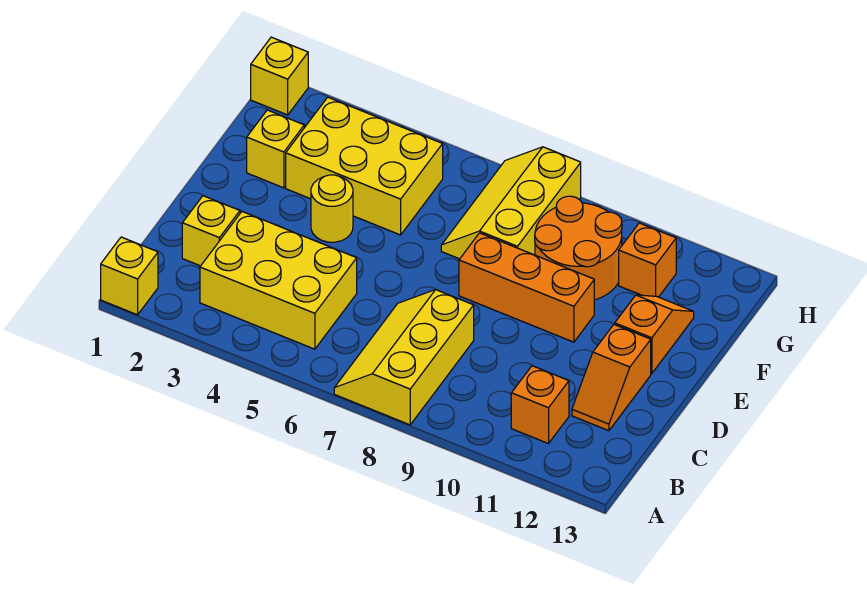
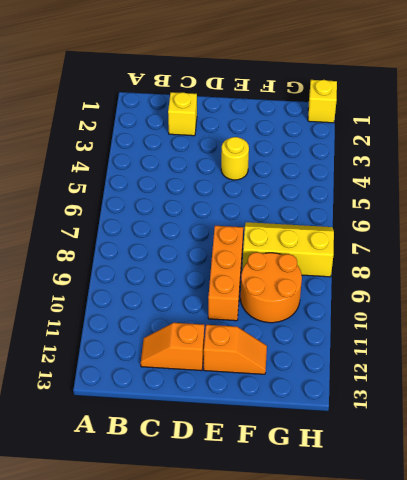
none -> yellow brick A1 level 1
none -> yellow slope A7:C8 level 1 top 8
none -> yellow brick B3:C5 level 1

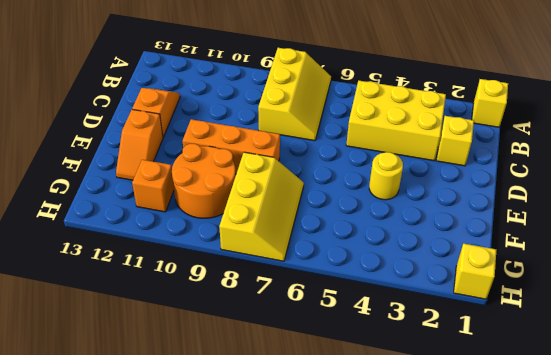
none -> orange brick B11 level 1
none -> yellow brick F2 level 1
none -> yellow brick F3:G5 level 1

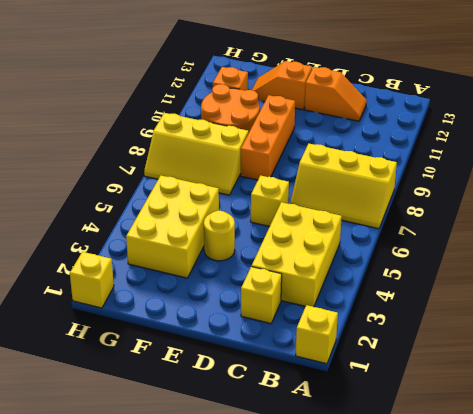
yellow brick D6 level 1 -> yellow brick F2 level 1
none -> orange brick B11 level 1

